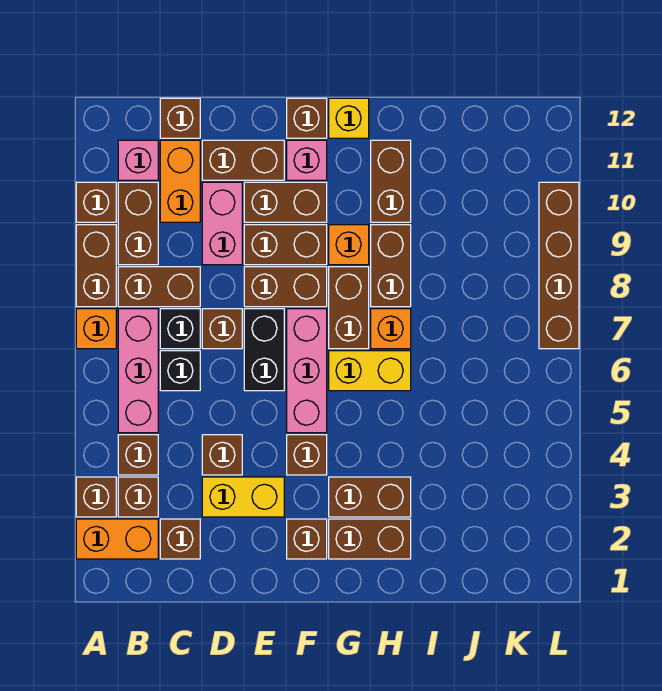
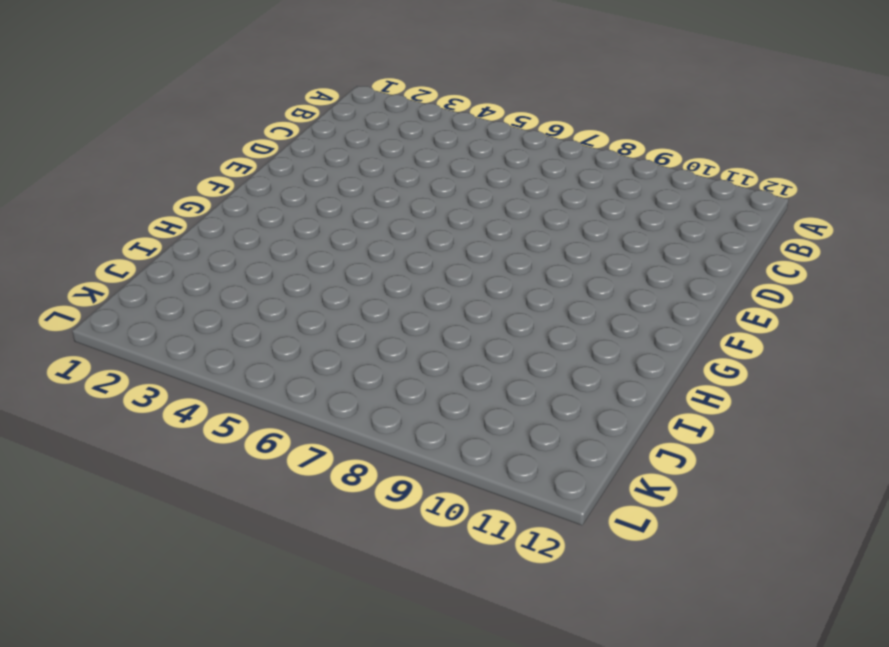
none -> orange brick A2:B2 level 1
none -> brown brick A3 level 1
none -> orange brick A7 level 1
none -> brown brick A8:A9 level 1

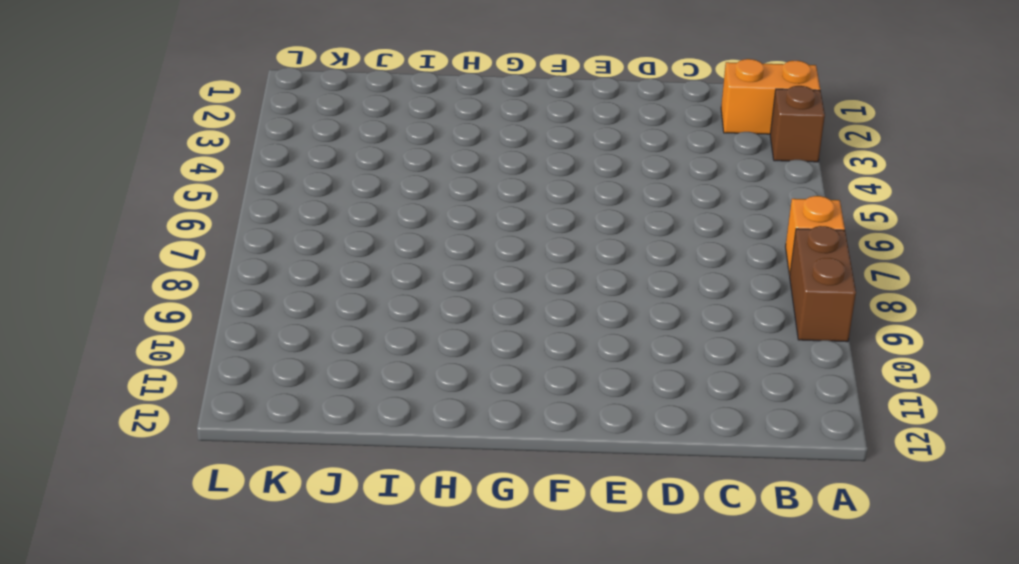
none -> brown brick A10 level 1
none -> brown brick B3 level 1
none -> brown brick B4 level 1
none -> pink brick B5:B7 level 1

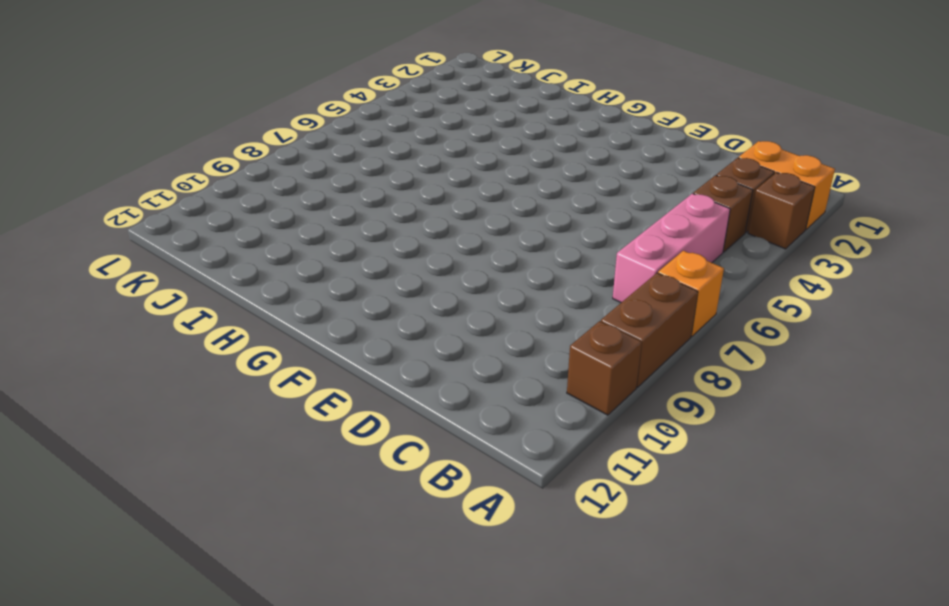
none -> brown brick B8:C8 level 1
none -> brown brick B9:B10 level 1
none -> pink brick B11 level 1
none -> brown brick C2 level 1

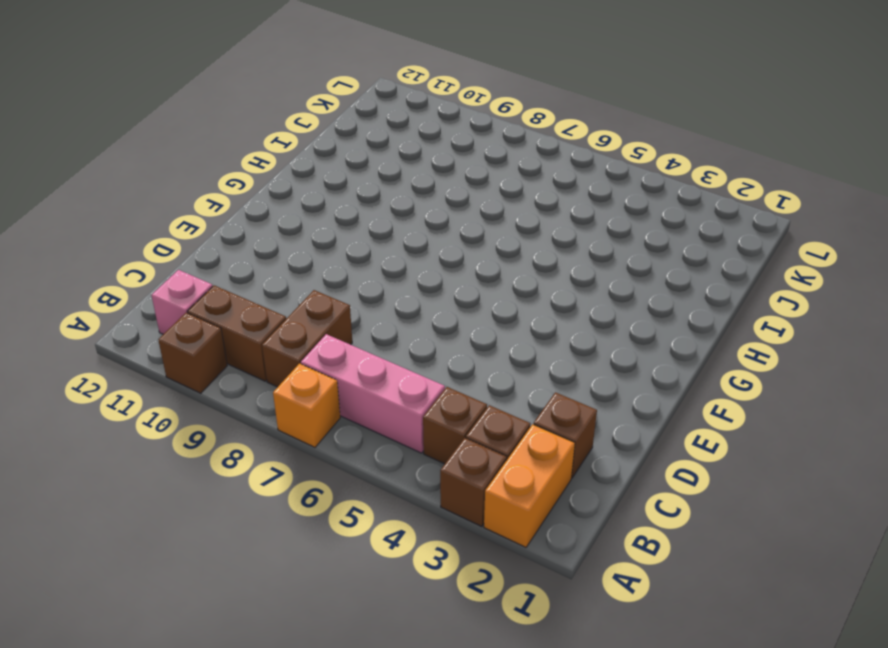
none -> brown brick A8:A9 level 1
none -> black brick C6 level 1
none -> black brick C7 level 1
none -> orange brick C10:C11 level 1

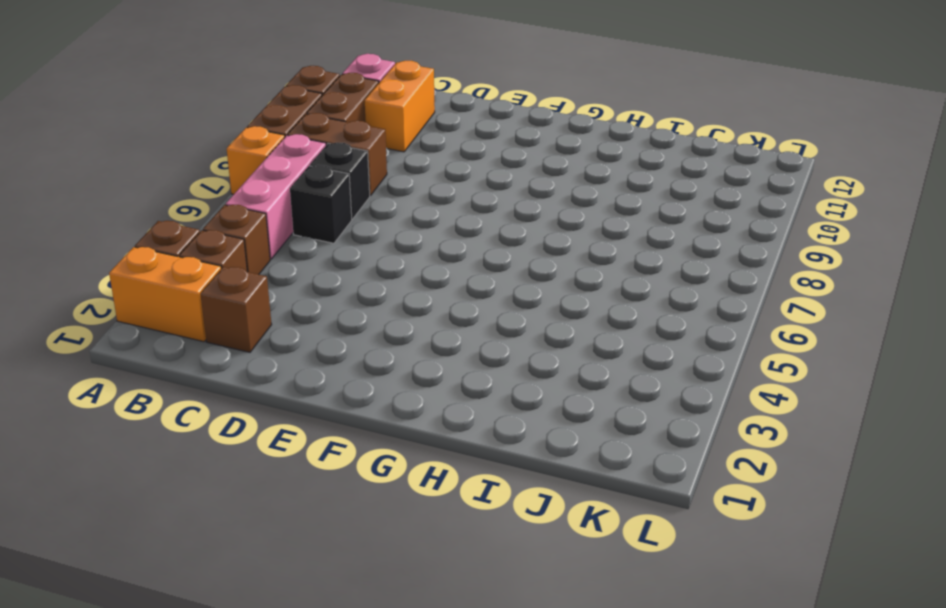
none -> brown brick C12 level 1
none -> yellow brick D3:E3 level 1
none -> brown brick D4 level 1
none -> brown brick D7 level 1

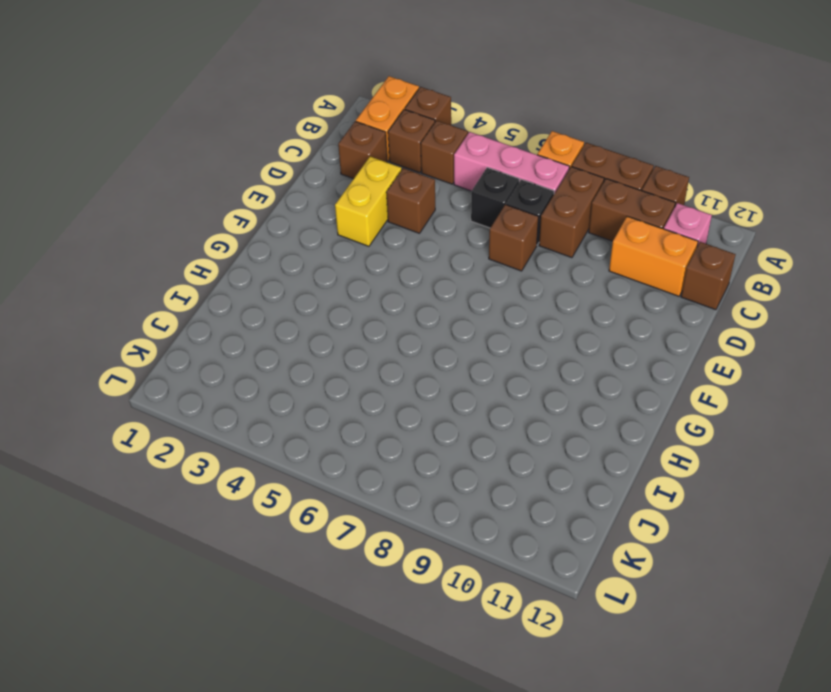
none -> pink brick D9:D10 level 1
none -> brown brick D11:E11 level 1
none -> black brick E6:E7 level 1
none -> brown brick E8:F8 level 1

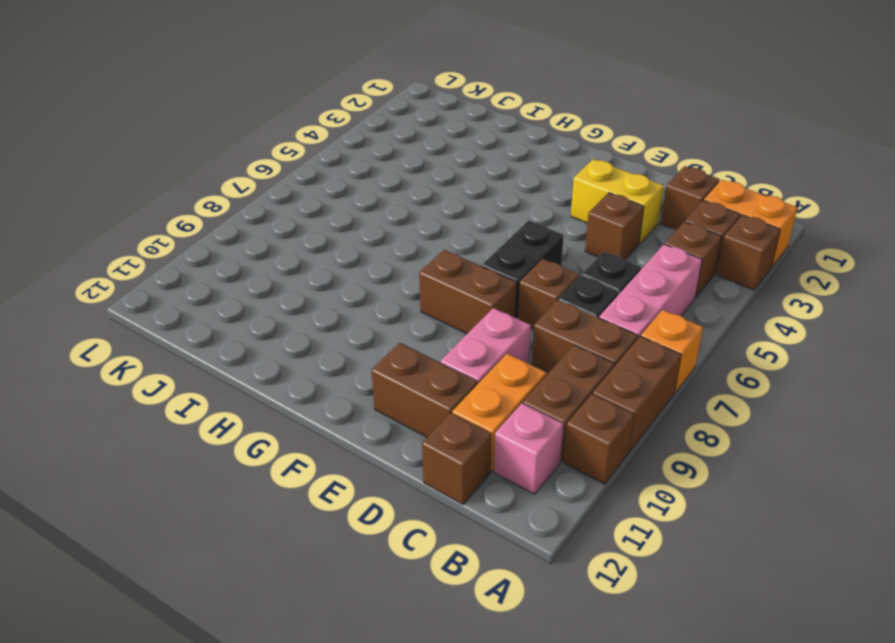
none -> brown brick E9:F9 level 1
none -> brown brick E10:F10 level 1
none -> brown brick F2 level 1
none -> brown brick F4 level 1

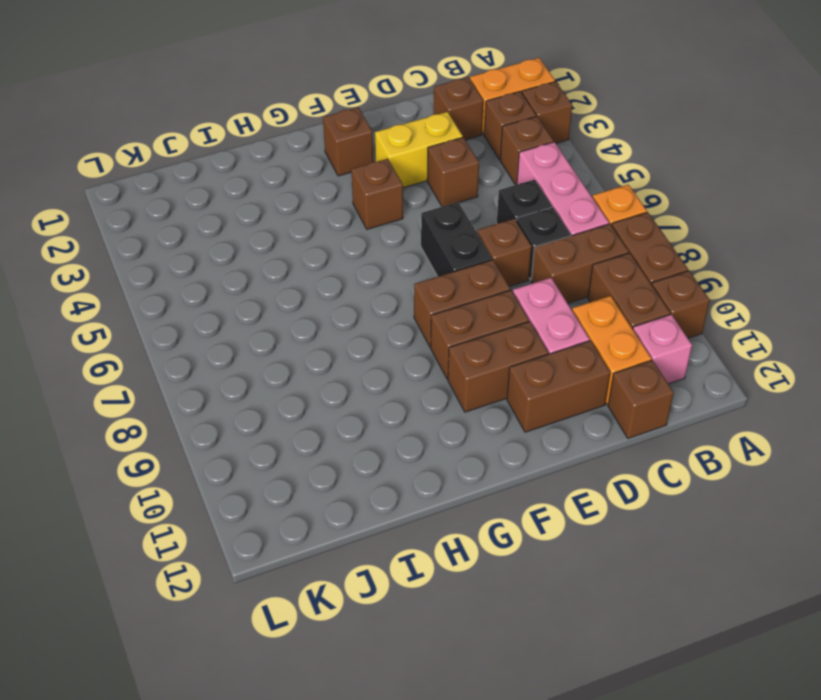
none -> pink brick F5:F7 level 1
none -> pink brick F11 level 1
none -> brown brick F12 level 1
none -> brown brick G2:H2 level 1

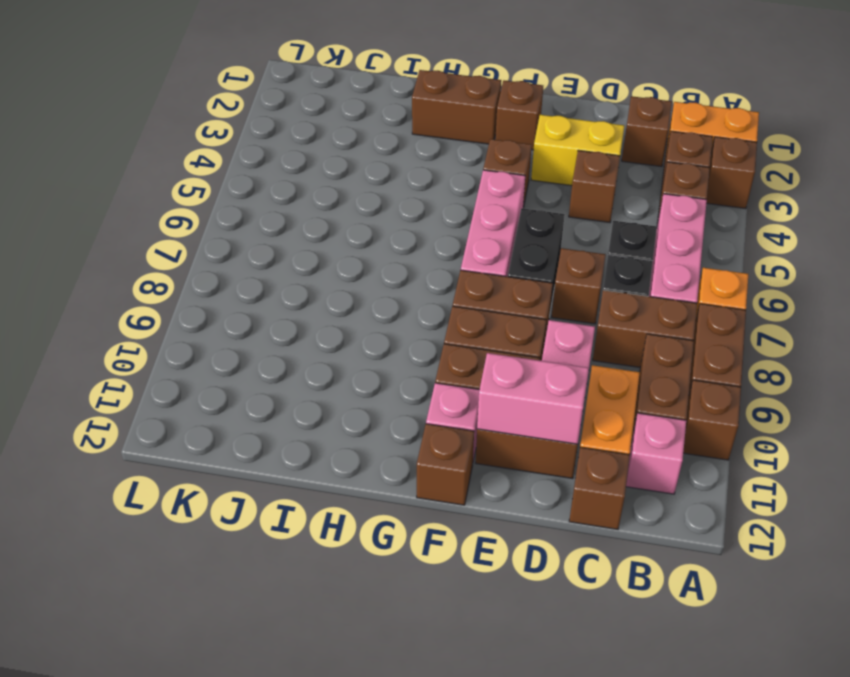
pink brick D11:E11 level 2 -> none
none -> brown brick G3:H3 level 1
none -> yellow brick G6:H6 level 1
none -> brown brick G7:G8 level 1
none -> orange brick G9 level 1

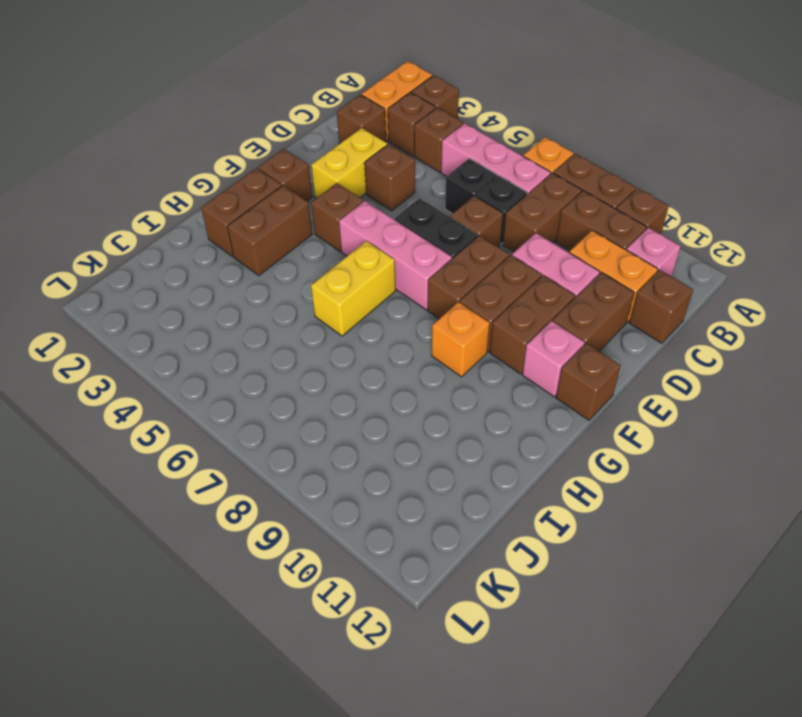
none -> brown brick G7:G8 level 1
none -> yellow brick G12 level 1
none -> orange brick H7 level 1
none -> brown brick H8:H9 level 1

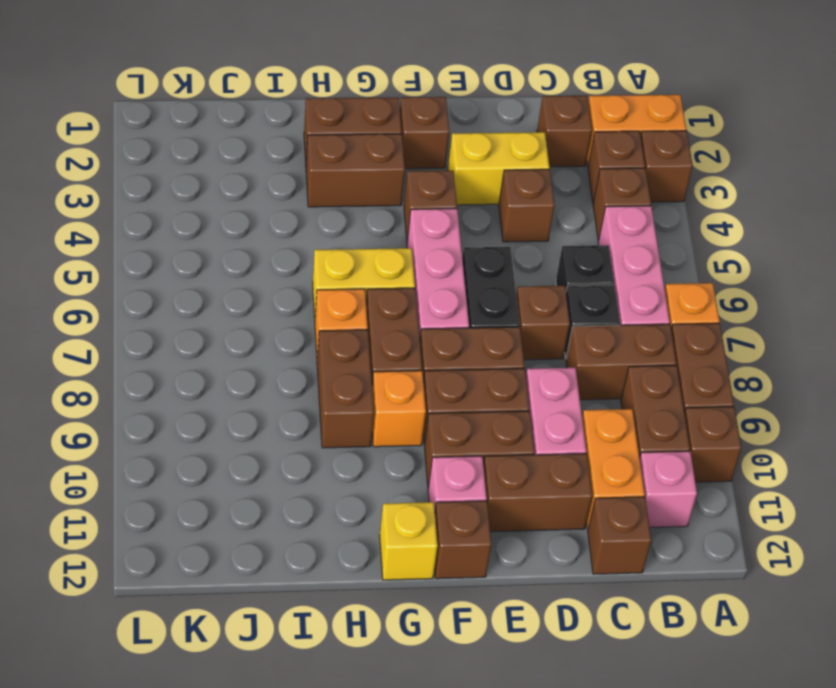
none -> brown brick H10:H11 level 1
none -> brown brick L7:L10 level 1

